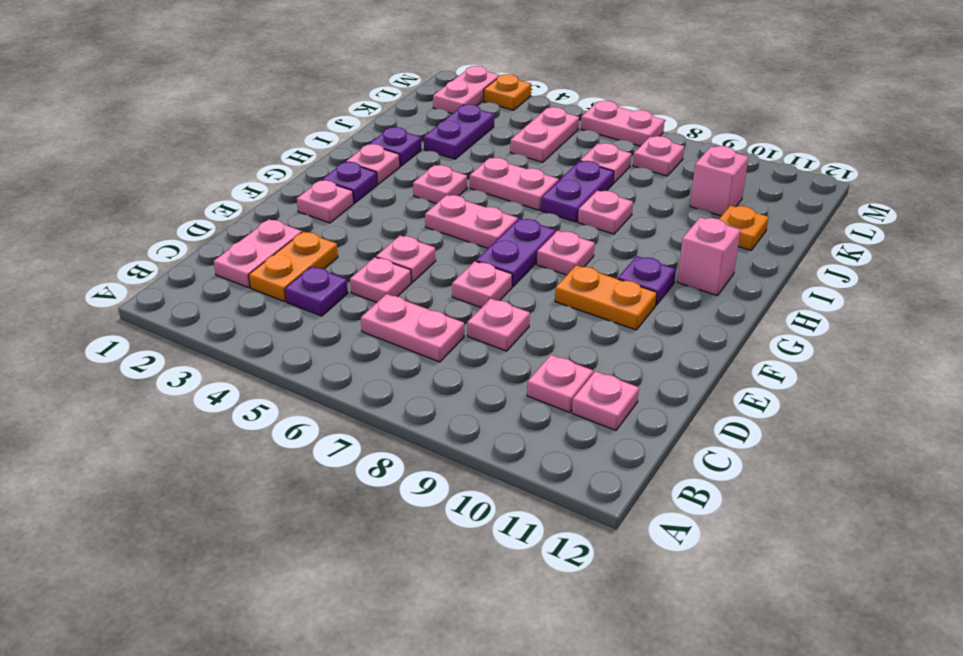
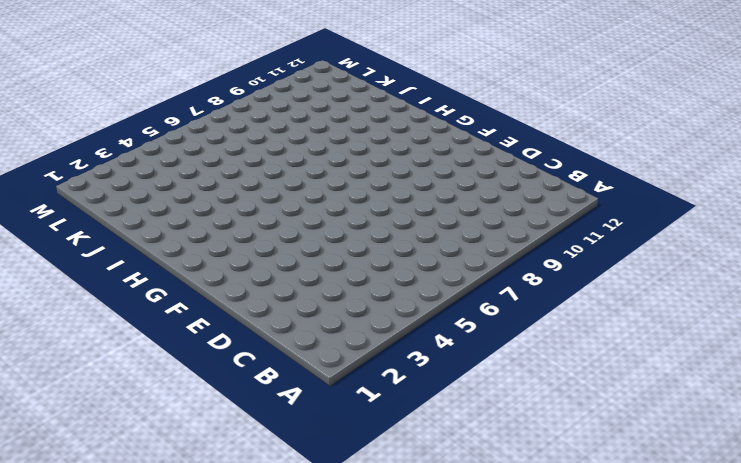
none -> pink plate C2:D2 level 1
none -> orange plate C3:D3 level 1
none -> purple plate C4 level 1
none -> pink plate C6:C7 level 1

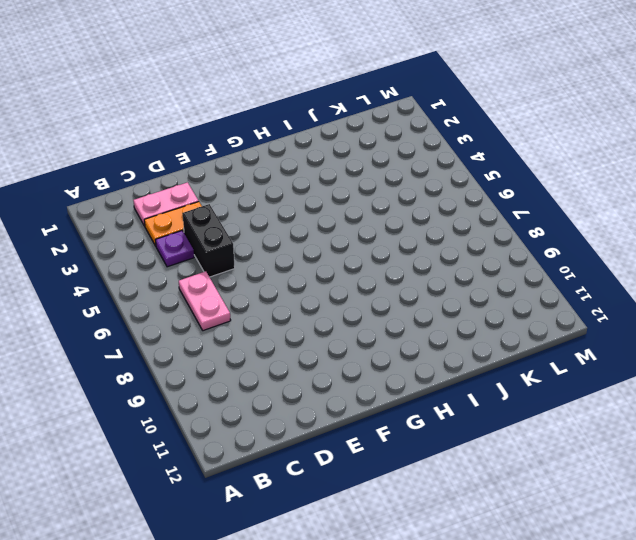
black brick D4:D5 level 1 -> pink plate D5 level 1
none -> pink plate C10 level 1
none -> pink plate C11 level 1
none -> pink plate D8 level 1
none -> pink plate E5 level 1

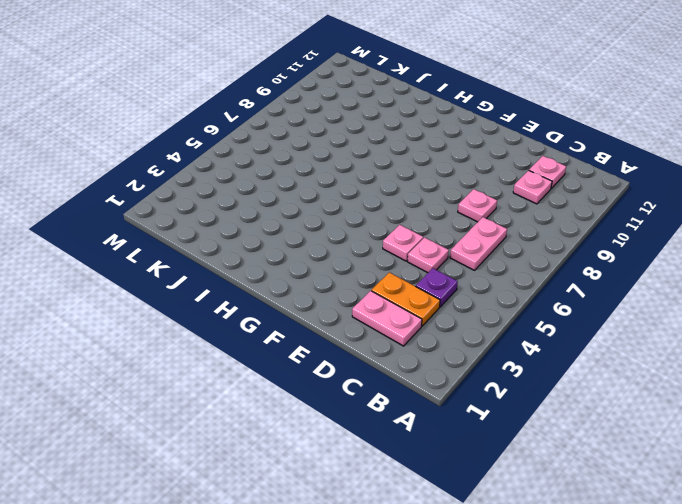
none -> pink plate E7 level 1
none -> pink plate F2 level 1
none -> purple plate F7:G7 level 1
none -> orange plate F9:F10 level 1

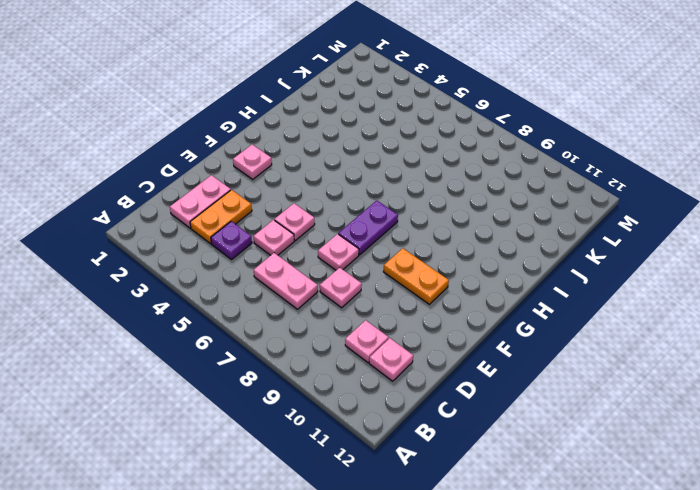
none -> purple plate G2 level 1
none -> pink plate G5:G6 level 1
none -> pink plate G8 level 1
none -> purple plate G10 level 1

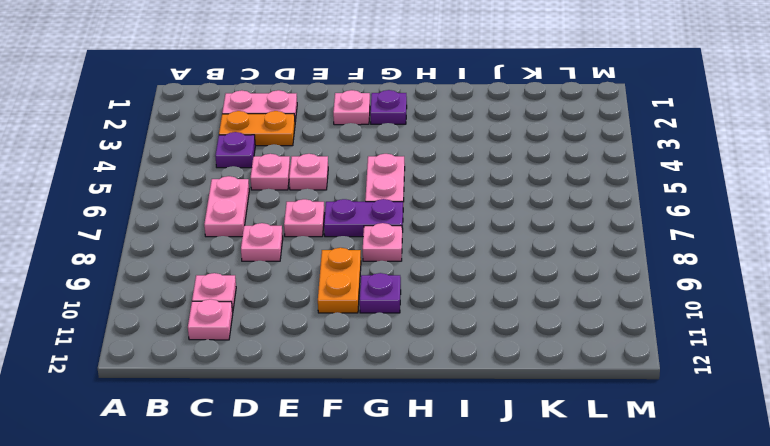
none -> pink plate H2 level 1
none -> pink plate H4 level 1
none -> pink brick H11 level 1
none -> purple plate I2 level 1

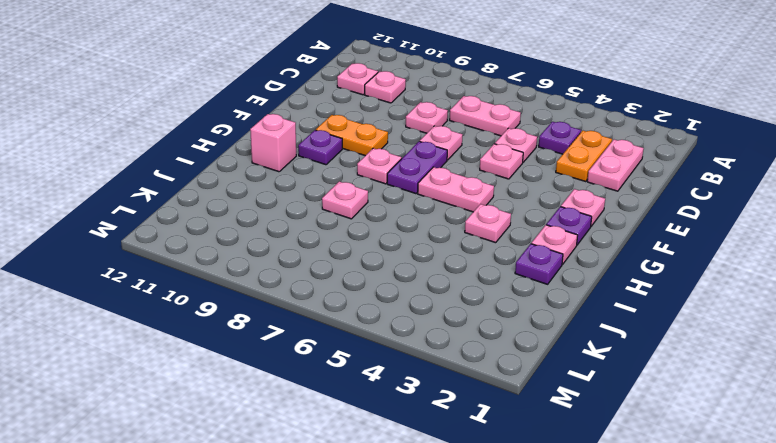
none -> pink plate I5:I6 level 1
none -> purple plate I7:J7 level 1
none -> purple plate J3:K3 level 1
none -> orange plate J11 level 1

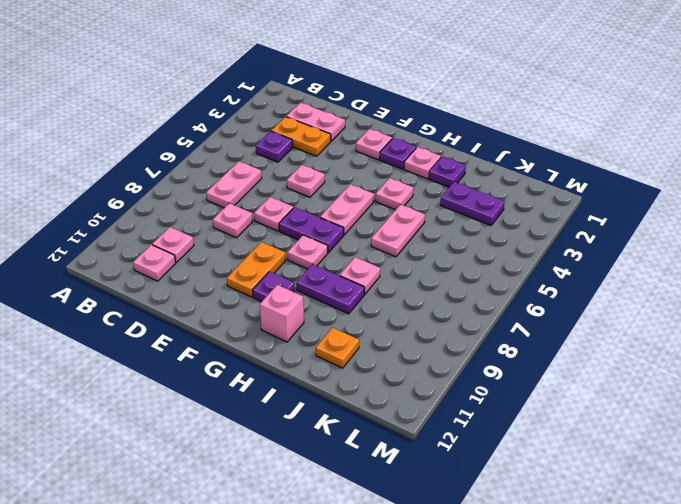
purple plate H9:I9 level 1 -> purple plate I7:J7 level 1
none -> pink plate D5 level 1
none -> pink plate K5:L5 level 1
none -> pink plate K7 level 1
none -> pink brick K10 level 1

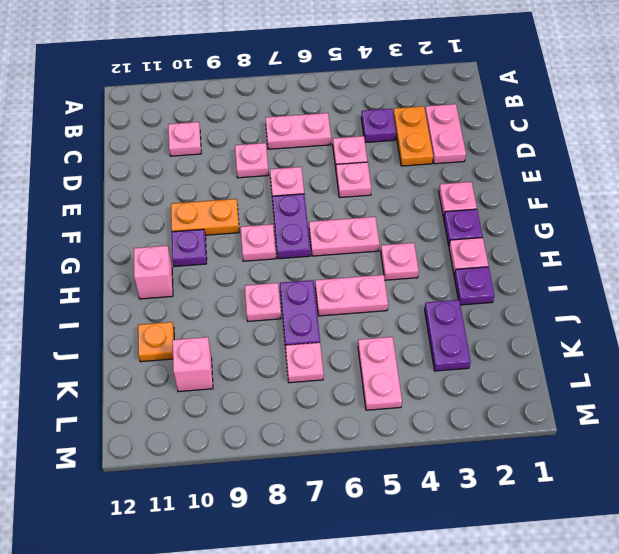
none -> pink plate C11 level 1
none -> pink plate L2:M2 level 1
none -> pink plate L8 level 1
none -> orange plate M3 level 1

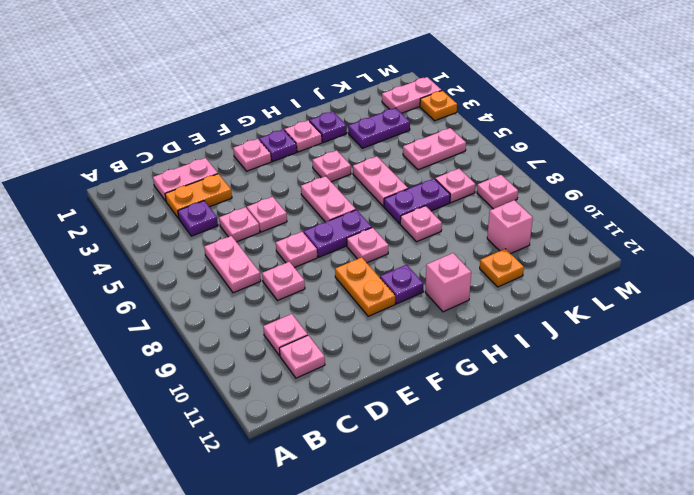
none -> pink plate M6:M7 level 1

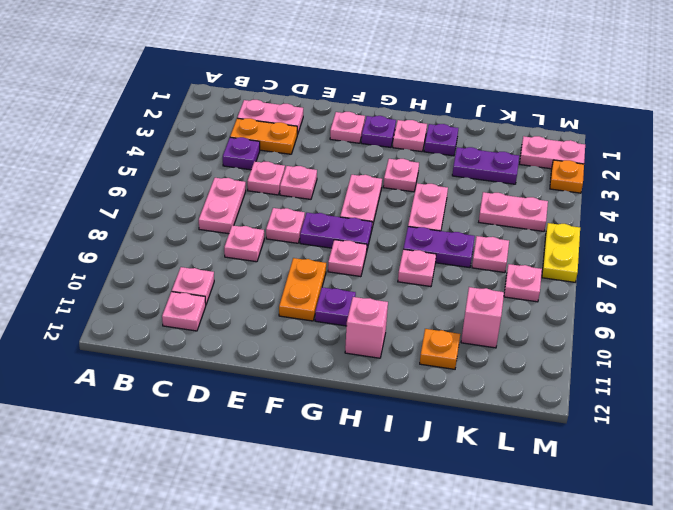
yellow plate M6:M7 level 1 -> pink plate M6:M7 level 1

